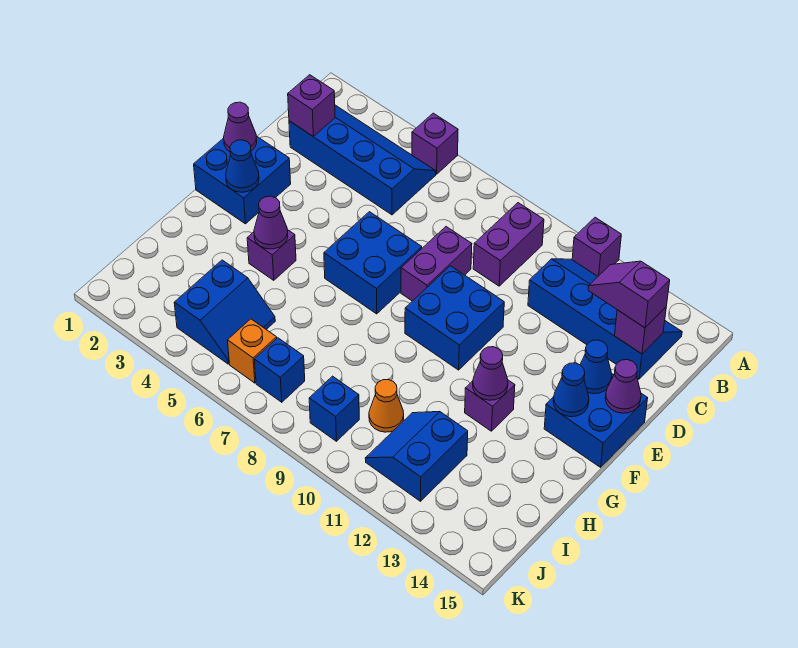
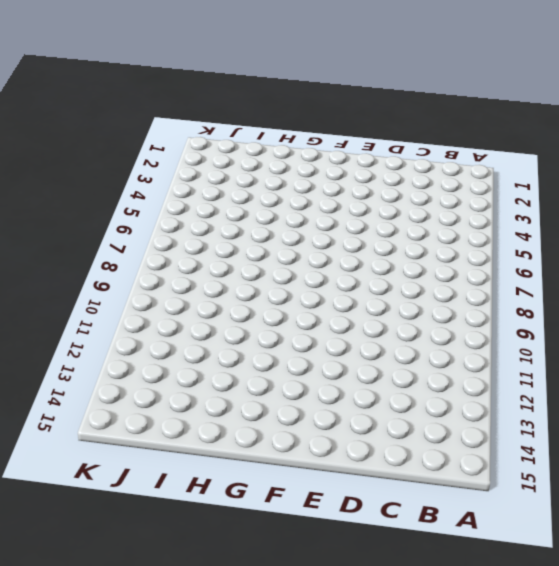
none -> purple brick A5 level 1
none -> purple brick A11 level 1
none -> blue slope B2:C5 level 1 top C

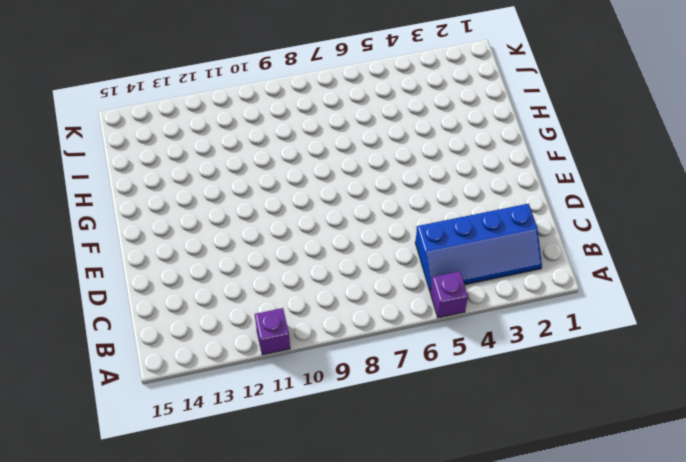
none -> purple brick B9:C9 level 1
none -> blue slope B11:C14 level 1 top C
none -> purple brick D8:E8 level 1

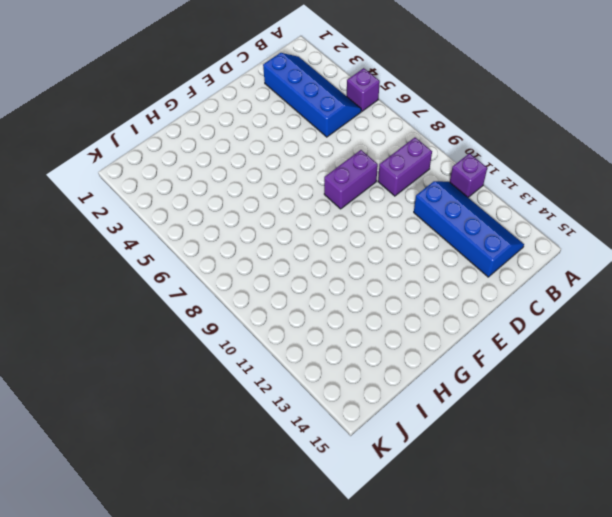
none -> blue brick E1:F2 level 1
none -> blue brick E6:F7 level 1
none -> blue brick E9:F10 level 1

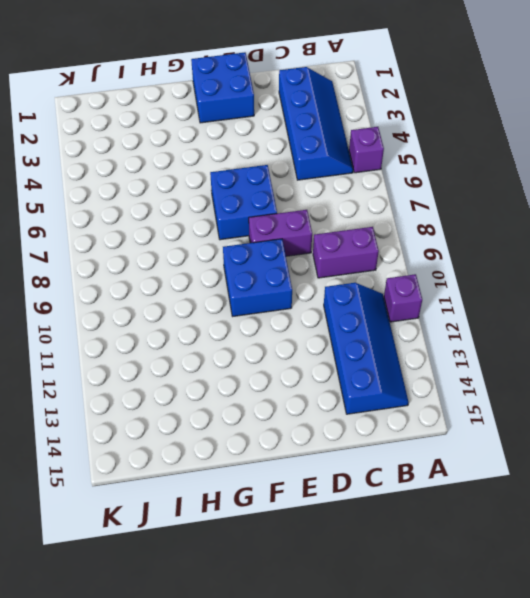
none -> blue brick E14:F15 level 1
none -> purple brick G4 level 1
none -> purple brick G12 level 1

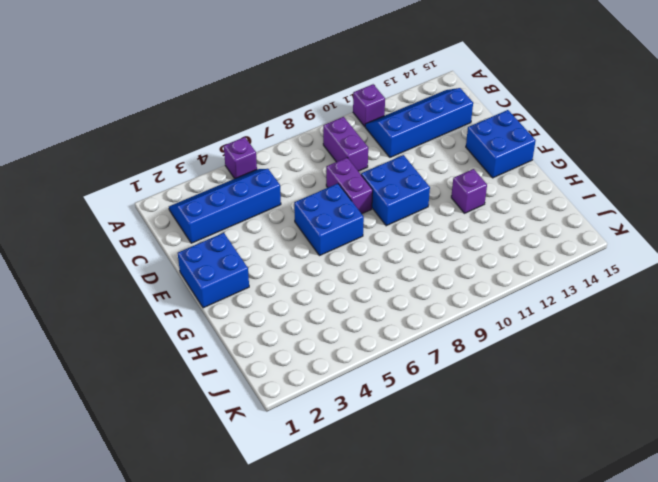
none -> purple brick G4 level 1
none -> blue slope I4:J5 level 1 top 4
none -> orange cone I10 level 1

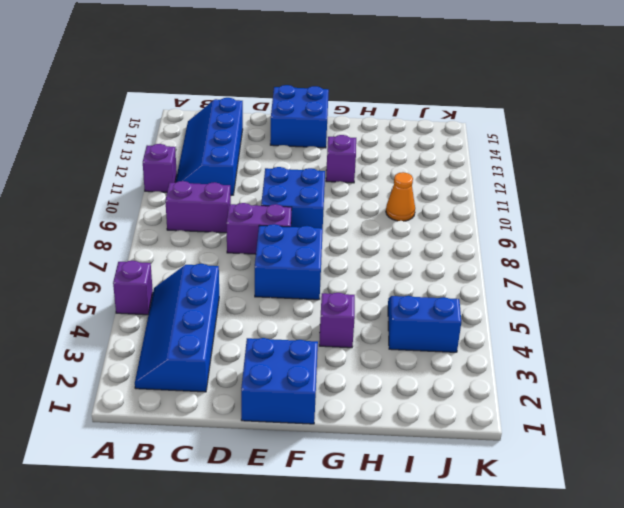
none -> blue slope I11:J12 level 1 top 12
none -> orange brick J6 level 1
none -> blue brick J7 level 1

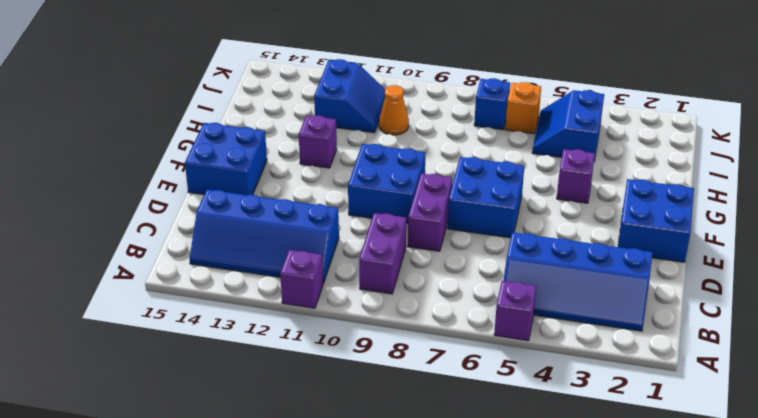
none -> blue brick J9 level 1
none -> purple brick C2 level 2
none -> purple brick C14 level 2

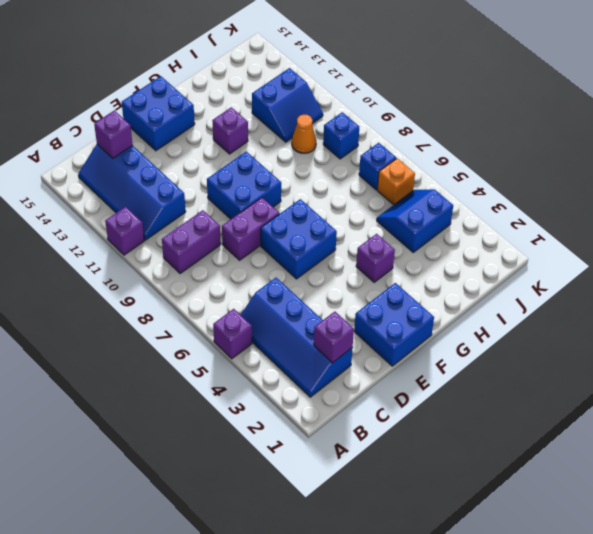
none -> purple cone E1 level 2
none -> blue cone E14 level 2
none -> purple cone E15 level 2

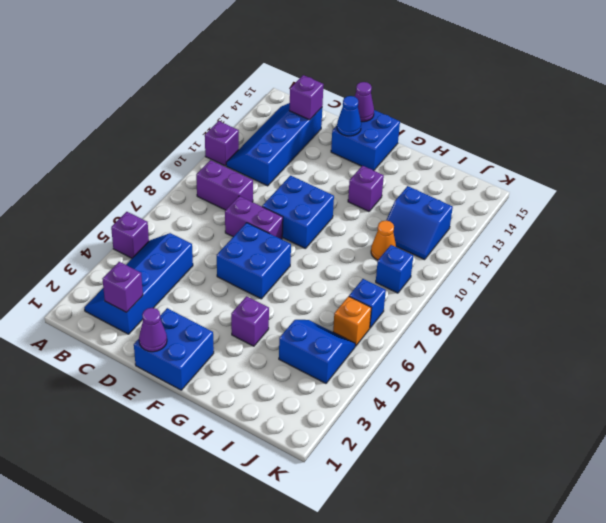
none -> blue cone F2 level 2
none -> blue cone F14 level 2
none -> purple cone G4 level 2

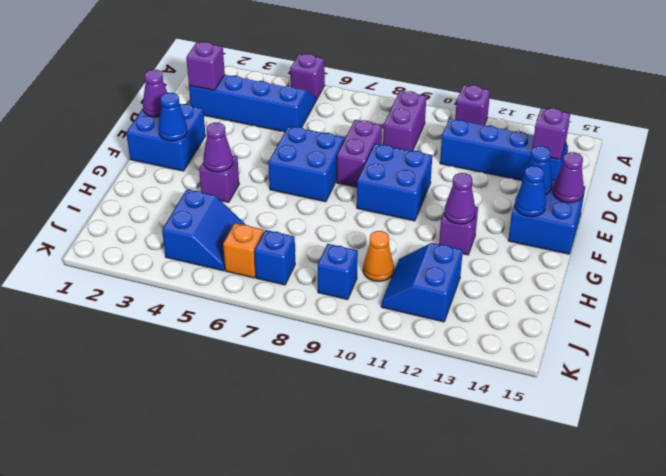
none -> purple slope C13:C14 level 3 top 14

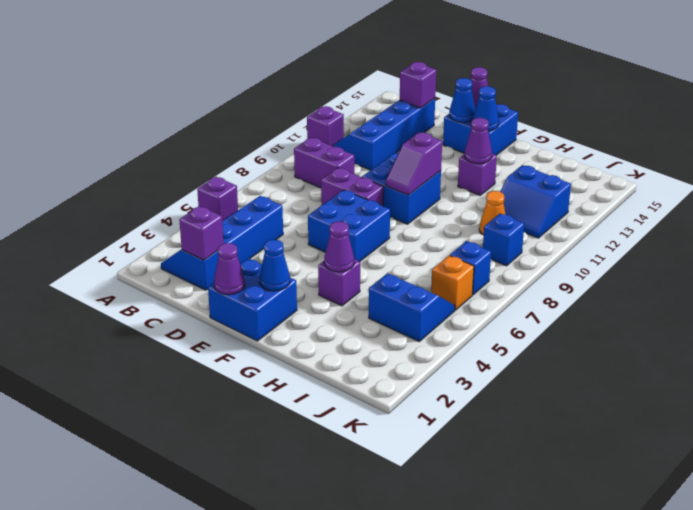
purple slope F9:F10 level 2 top 10 -> purple slope C13:C14 level 3 top 14

